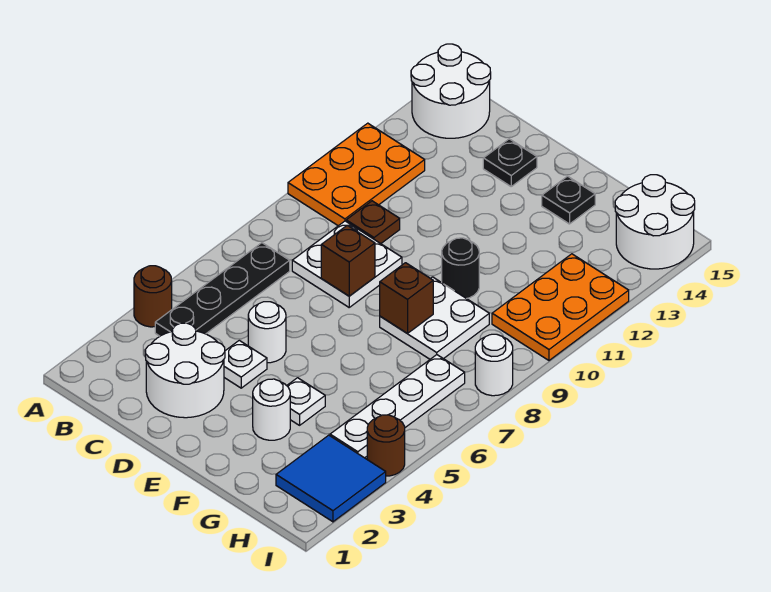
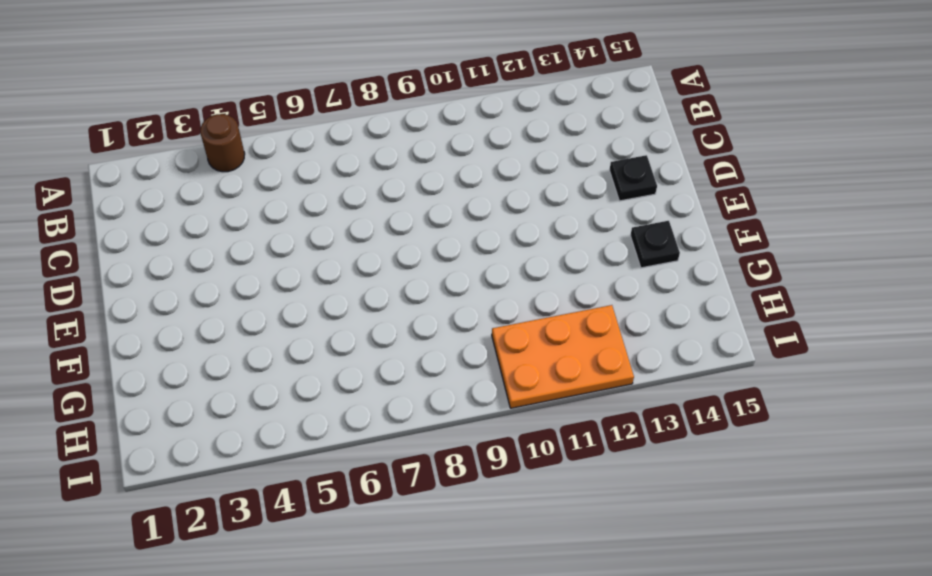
none -> orange plate A10:B12 level 1
none -> white round brick A14:B15 level 1
none -> black plate B4:B7 level 1

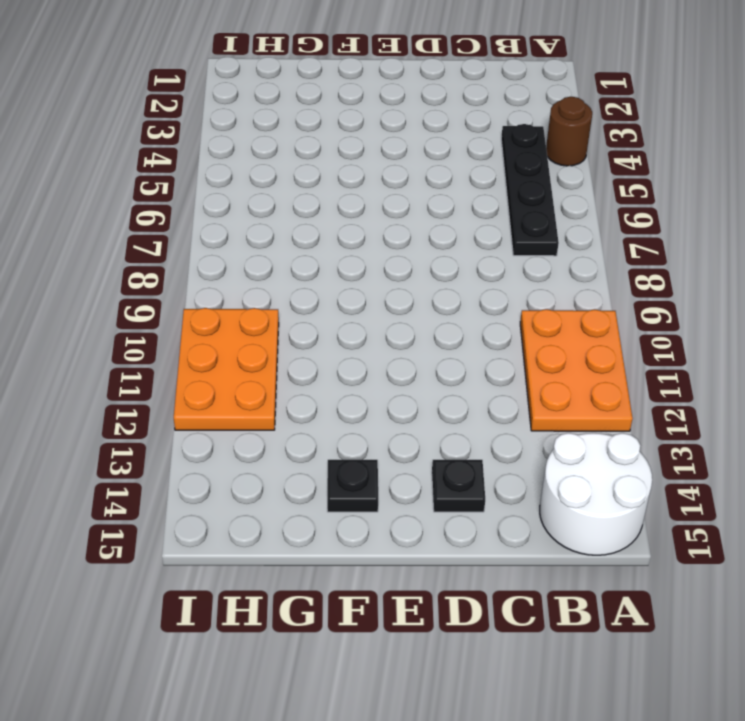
none -> white round brick C2:D3 level 1
none -> white plate C8:D9 level 1
none -> brown plate C10 level 1

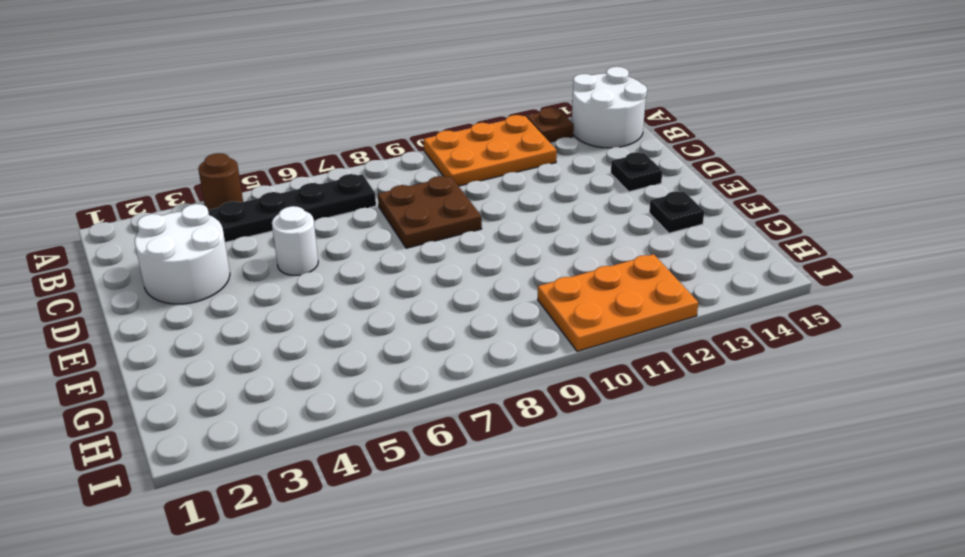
brown plate A13 level 1 -> brown plate C10 level 1
brown plate C8:D9 level 1 -> white plate C8:D9 level 1
none -> white plate D4 level 1
none -> white round brick F3 level 1
none -> white plate F4 level 1

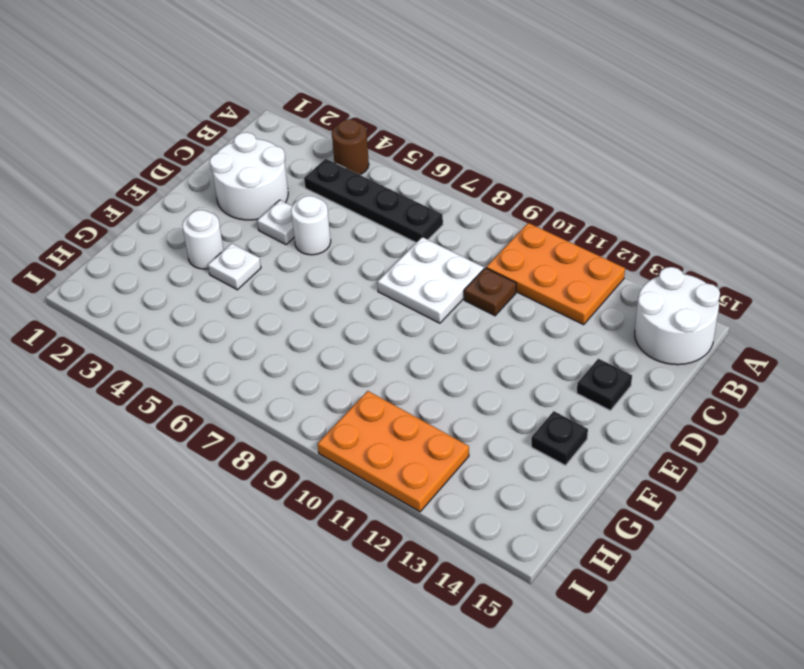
none -> white plate F8:G9 level 1
none -> black round brick F10 level 1
none -> blue tile H2:I3 level 1

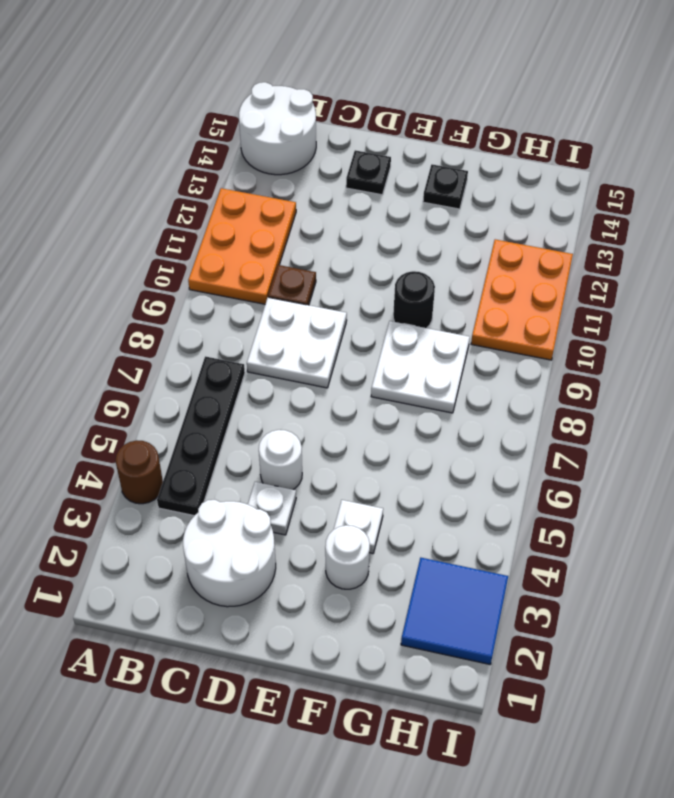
none -> white plate H4:H7 level 1
none -> white round brick H14:I15 level 1
none -> brown round brick I4 level 1

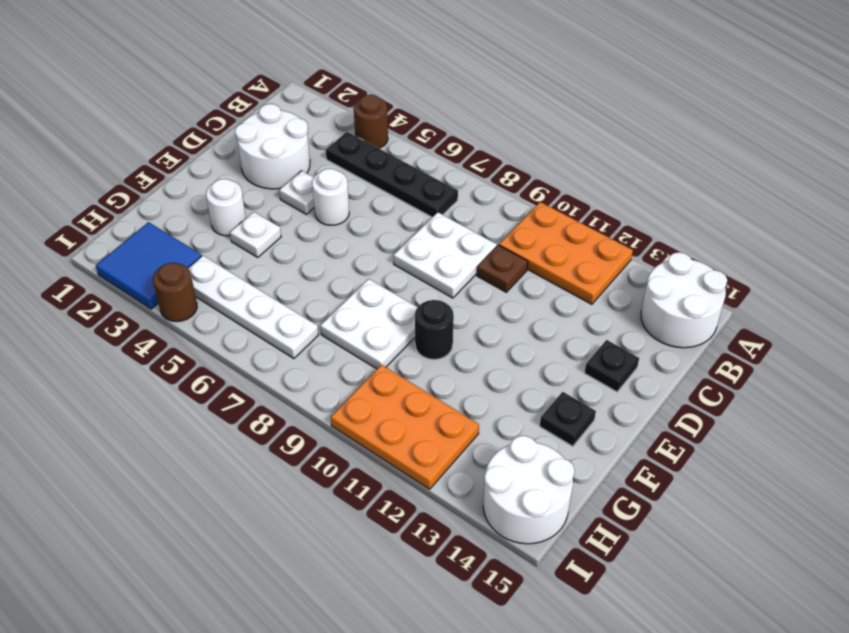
none -> white round brick I8 level 1
none -> brown brick D8 level 2
none -> brown brick F8 level 2

